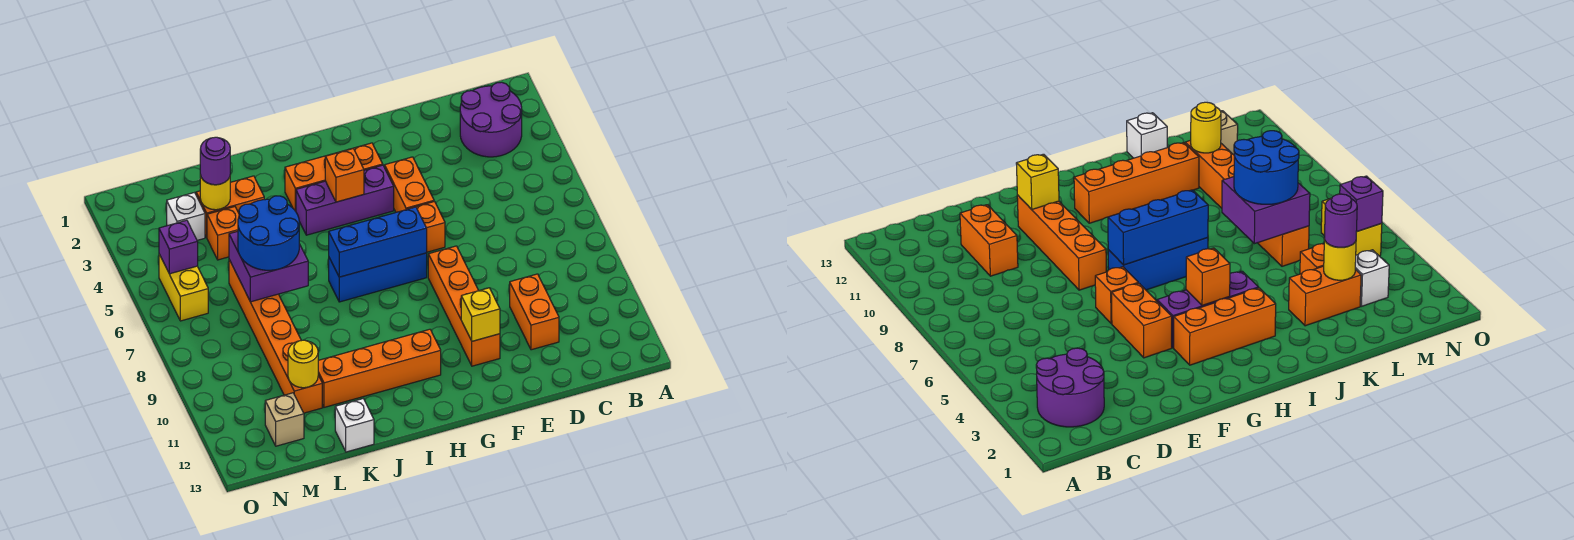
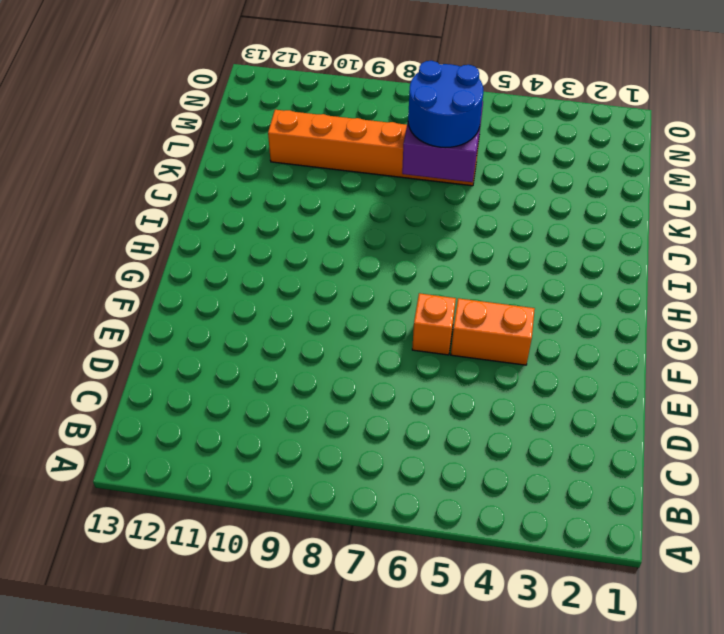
none -> purple round brick B2:C3 level 1
none -> orange brick D10:D11 level 1
none -> orange brick F8:F11 level 1

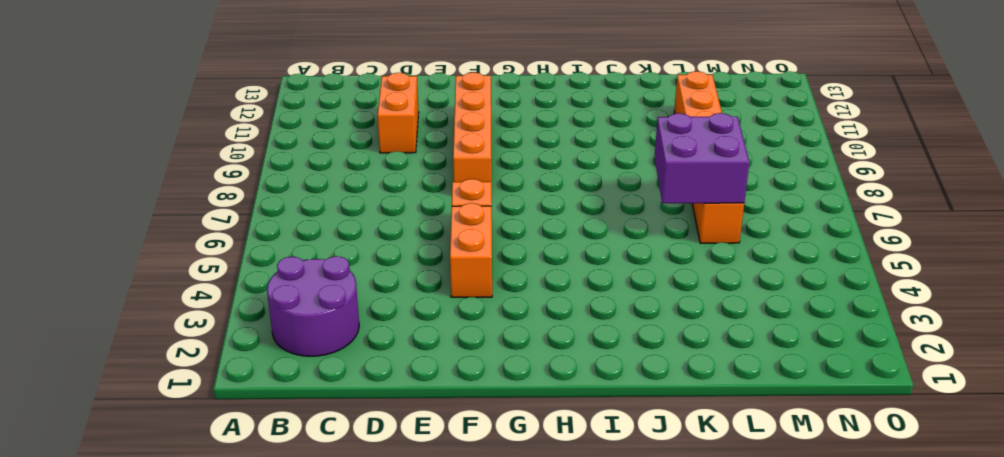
none -> orange brick G3:I3 level 1
none -> purple brick G4:I4 level 1
none -> blue brick G7:I7 level 1

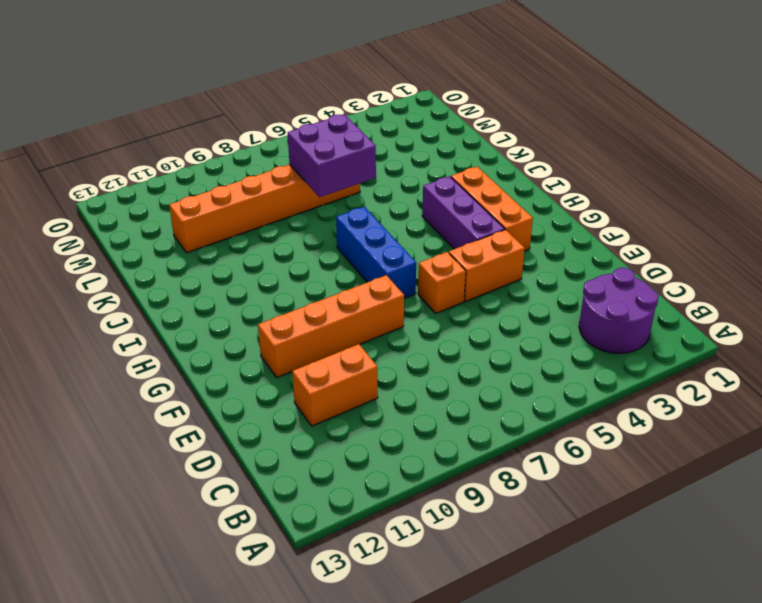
none -> orange brick H11:K11 level 1
none -> orange brick K3:L3 level 1
none -> white brick K13 level 1

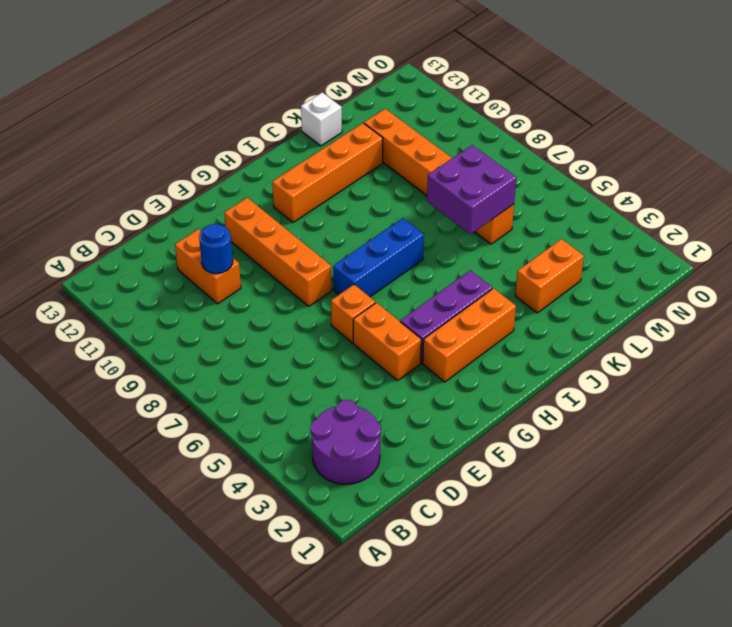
blue round brick D10 level 2 -> none
none -> orange brick L4 level 1
none -> white brick M3 level 1
none -> tan brick M12 level 1

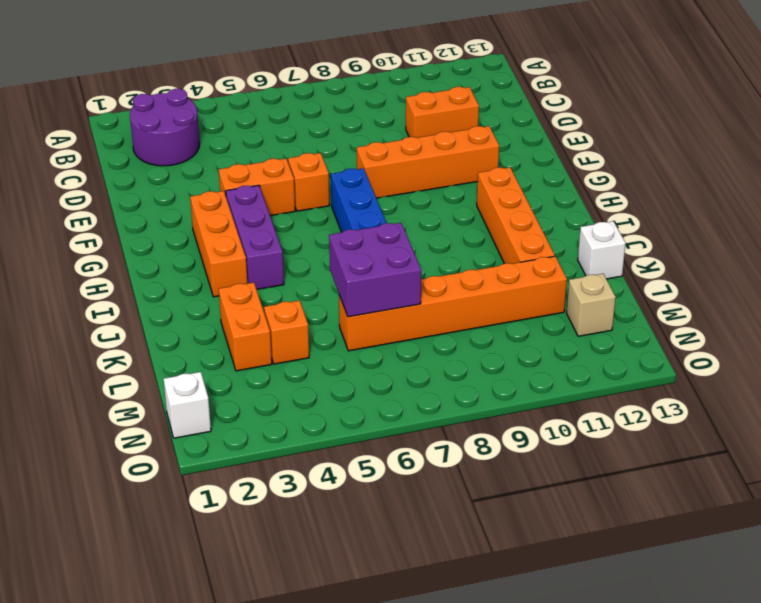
white brick N1 level 1 -> white brick M3 level 1
none -> yellow brick N5:N6 level 1
none -> yellow brick F11 level 2
none -> blue brick G7:I7 level 2

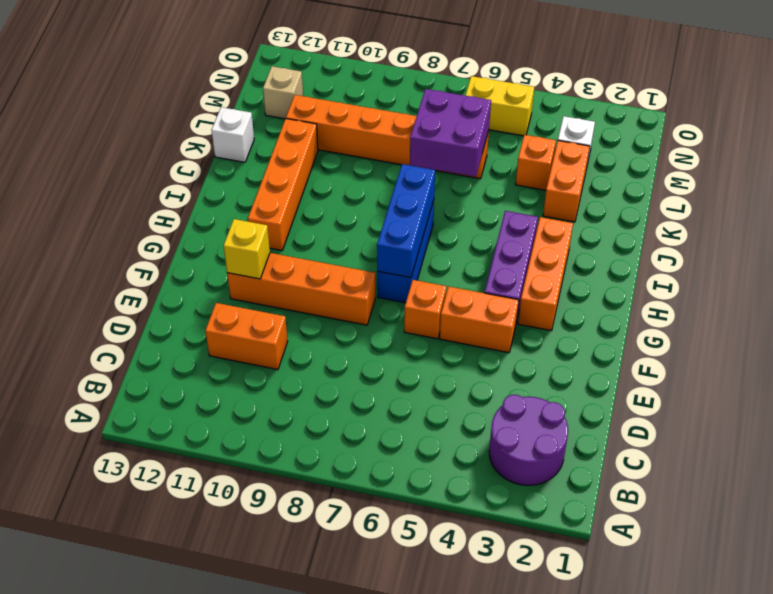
none -> orange brick H4 level 2
none -> yellow round brick L3 level 2
none -> yellow round brick L11 level 2

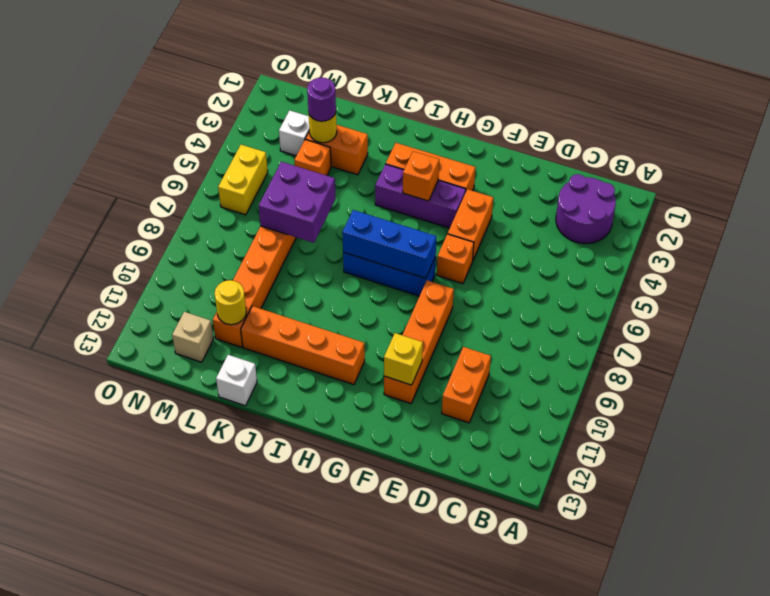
none -> purple brick N5 level 2
none -> blue round brick K6:L7 level 3

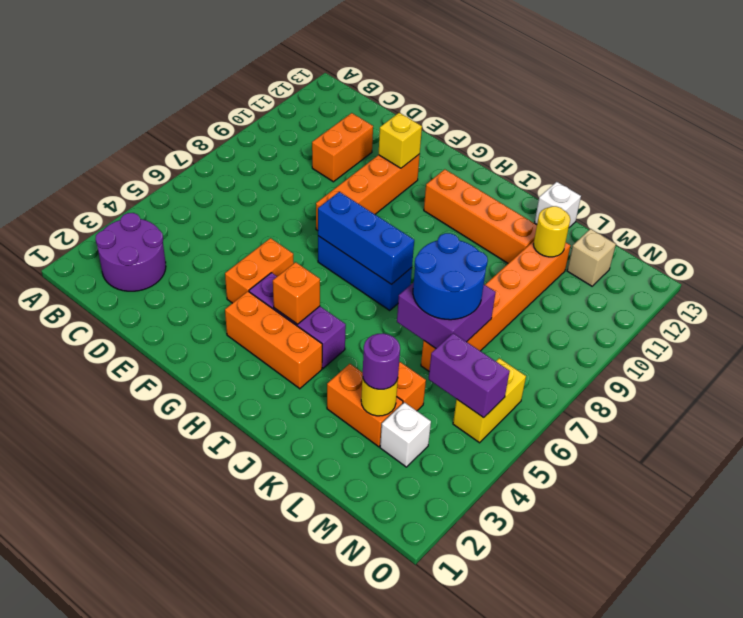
purple brick M5:N5 level 2 -> purple brick N5 level 2
none -> orange brick F6 level 1

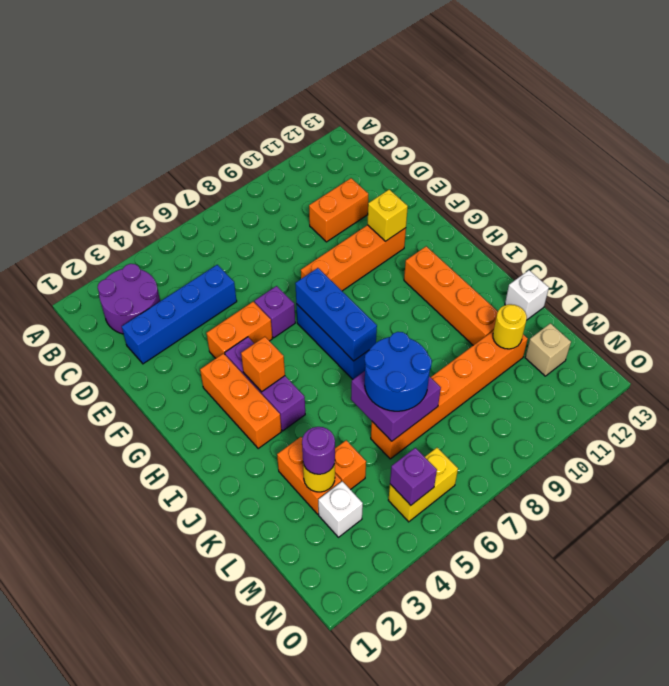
blue brick D2:D5 level 1 -> none
purple brick F6 level 1 -> orange brick F6 level 1

